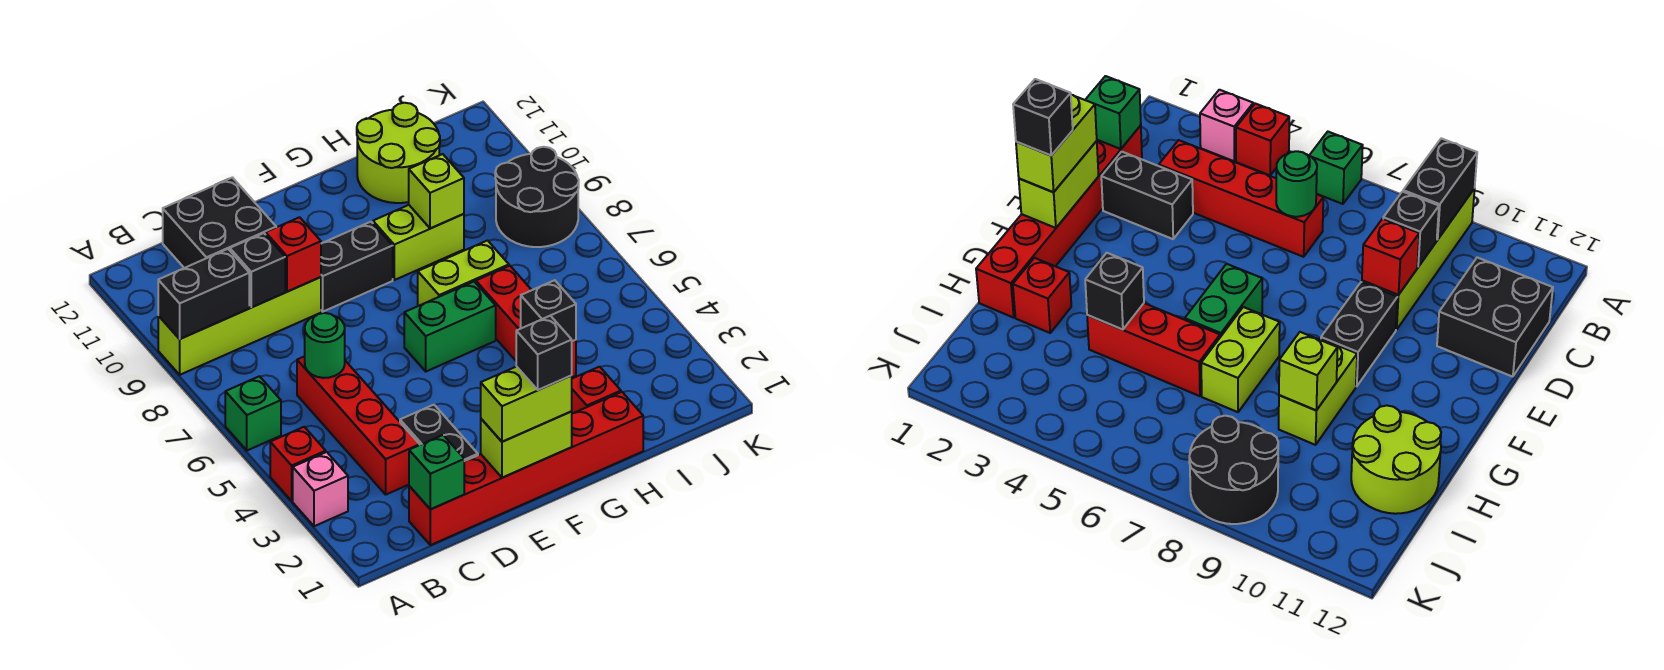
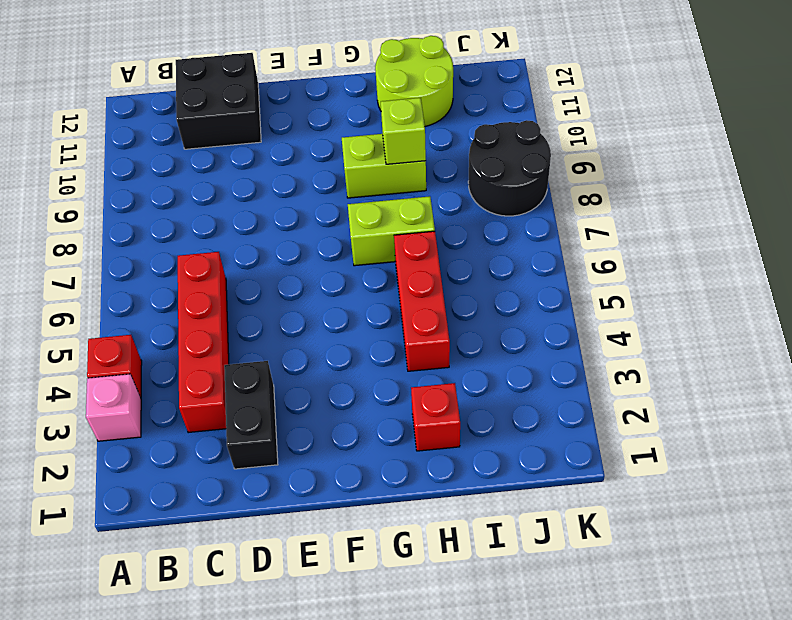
none -> green brick A6 level 1
none -> lime brick A9:D9 level 1
none -> red brick C1:H1 level 1

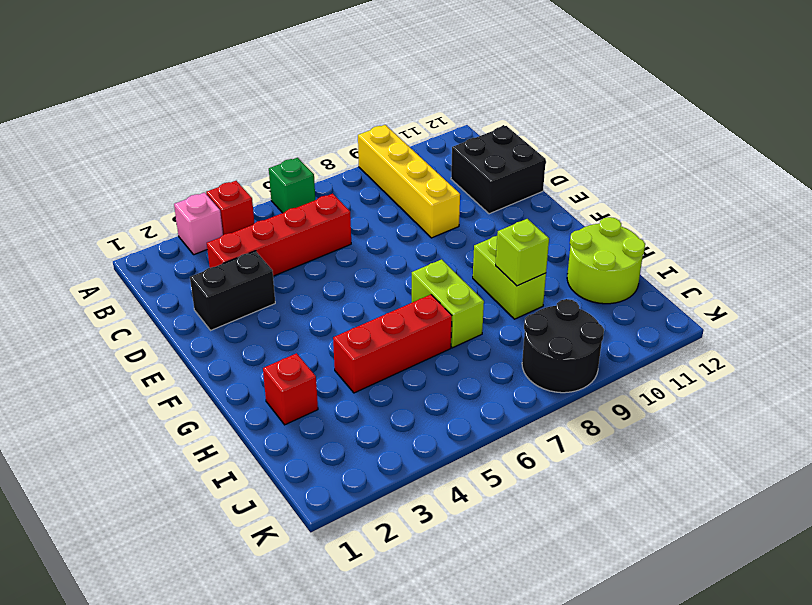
yellow brick A9:D9 level 1 -> lime brick A9:D9 level 1
none -> red brick C1:H1 level 1
none -> black brick E9:F9 level 1
none -> green brick F6:G6 level 1

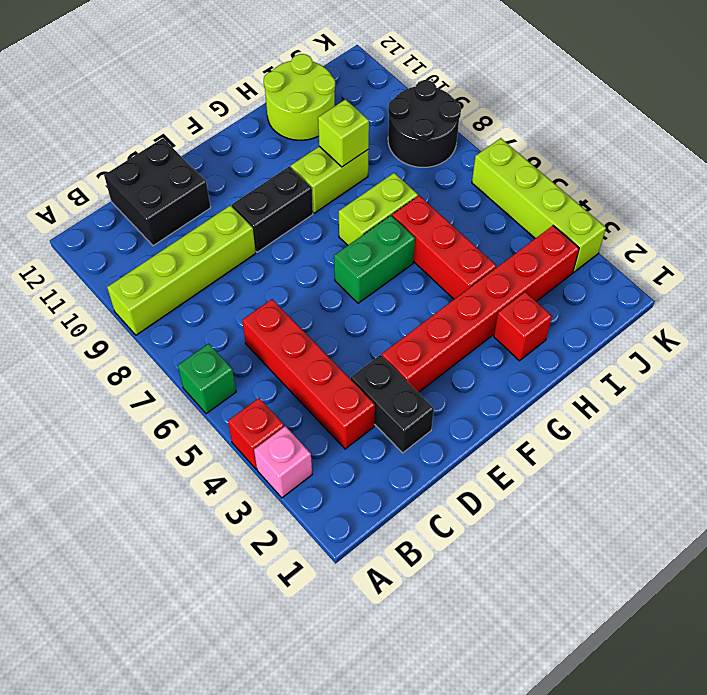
red brick E3:J3 level 1 -> red brick C1:H1 level 1
lime brick K3:K6 level 1 -> none
none -> black brick A9:B9 level 2
none -> green brick C1 level 2
none -> green round brick C6 level 2

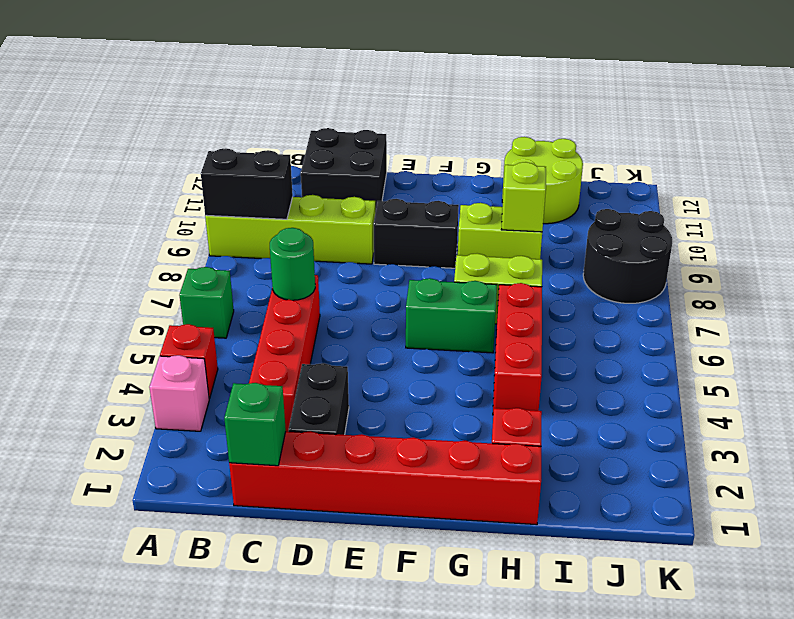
none -> black brick C9 level 2
none -> red brick D9 level 2
none -> lime brick E1:F1 level 2

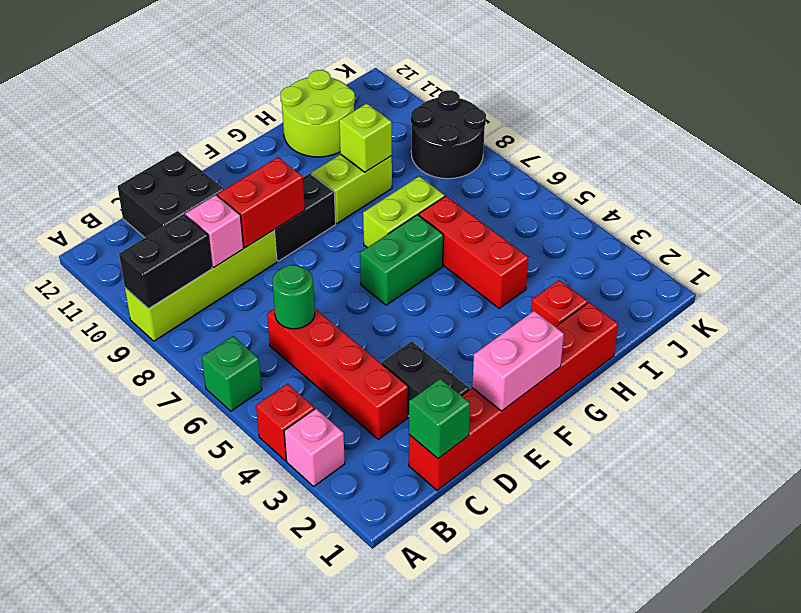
pink brick C9 level 2 -> black brick C9 level 2
red brick D9:E9 level 2 -> red brick D9 level 2
pink brick E1:F1 level 2 -> lime brick E1:F1 level 2
none -> black brick H4 level 2
none -> lime brick E1:F1 level 3
none -> black brick F1 level 4

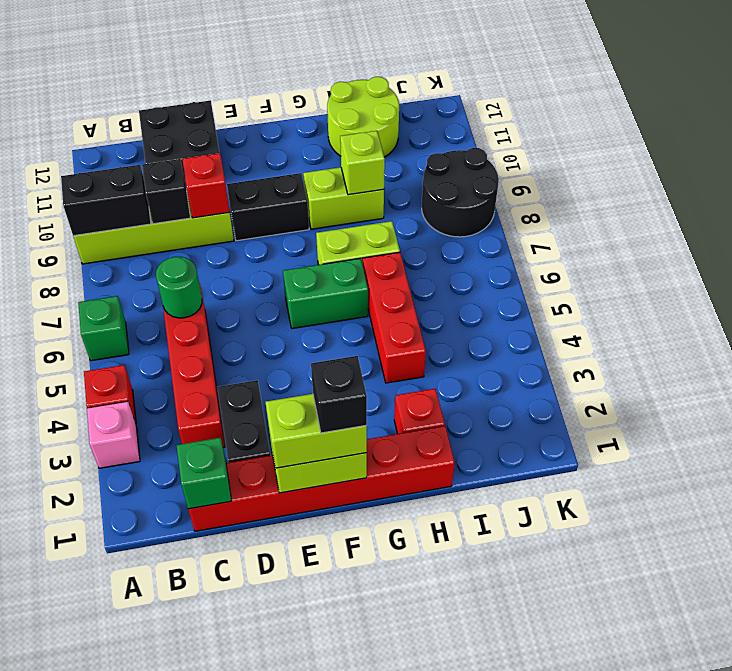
none -> black brick H4 level 2

